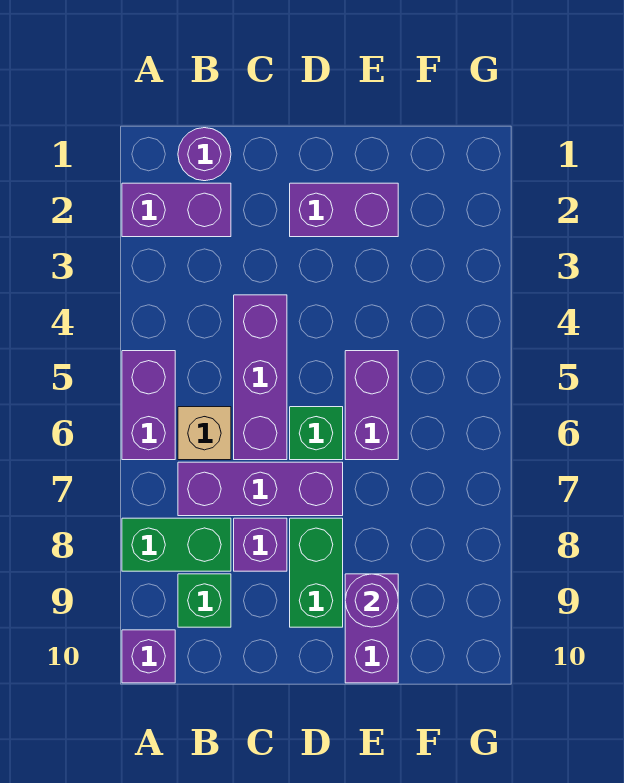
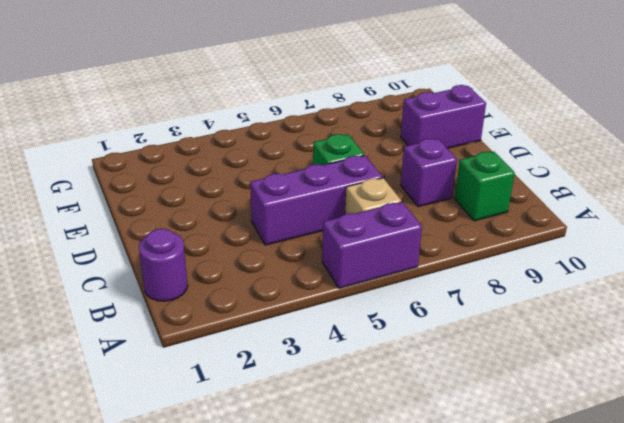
none -> purple brick A2:B2 level 1
none -> green brick A8:B8 level 1
none -> purple brick A10 level 1

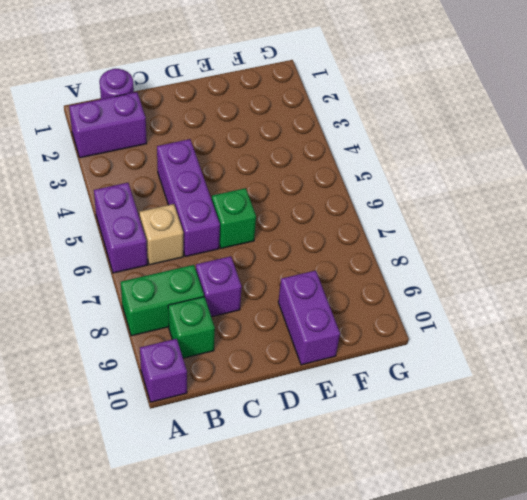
none -> purple brick B7:D7 level 1
none -> purple brick D2:E2 level 1
none -> green brick D8:D9 level 1

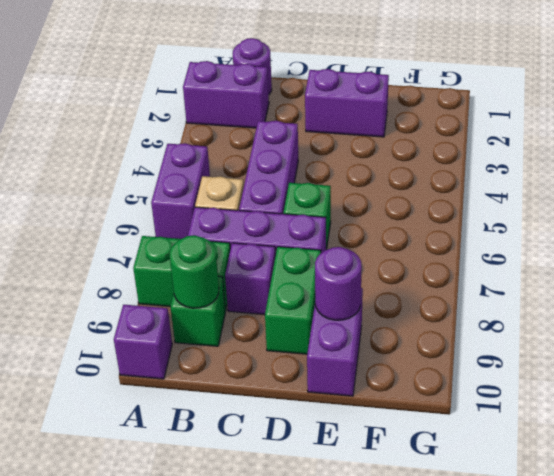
green round brick B9 level 2 -> none
none -> purple brick E5:E6 level 1

